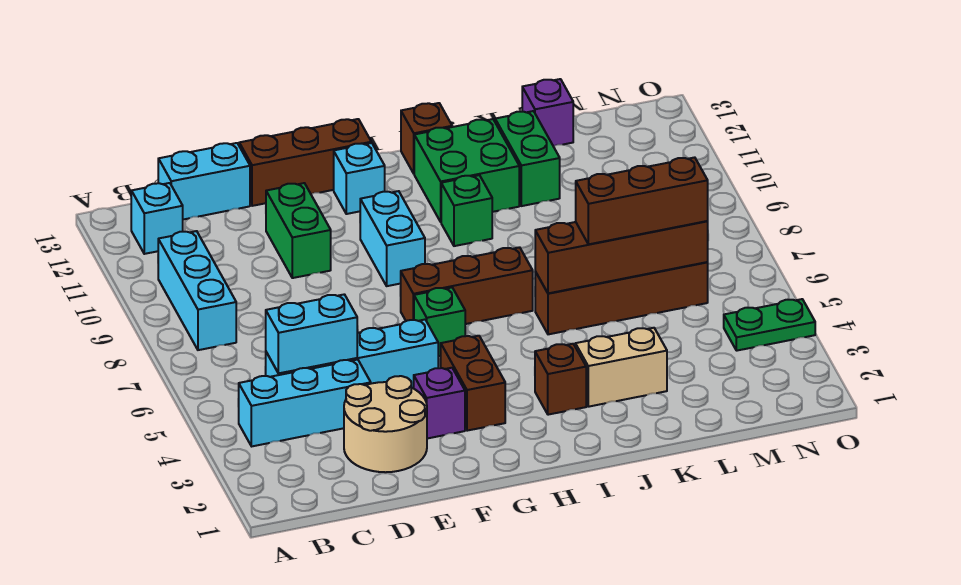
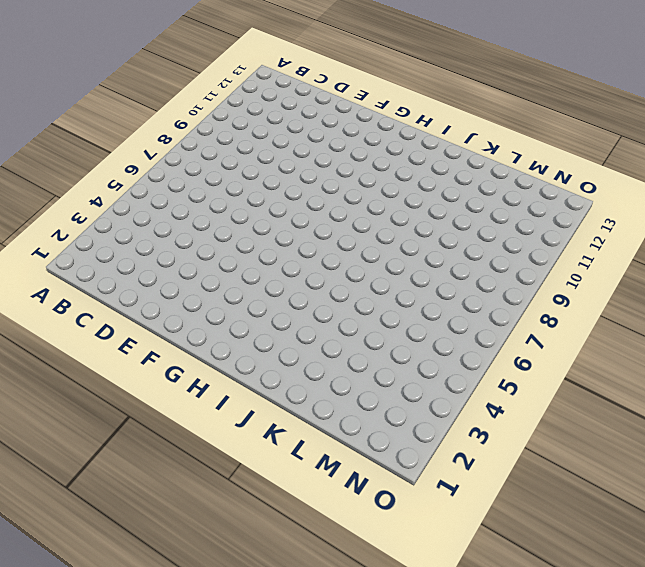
none -> cyan brick B4:D4 level 1
none -> cyan brick B8:B10 level 1
none -> cyan brick B12 level 1

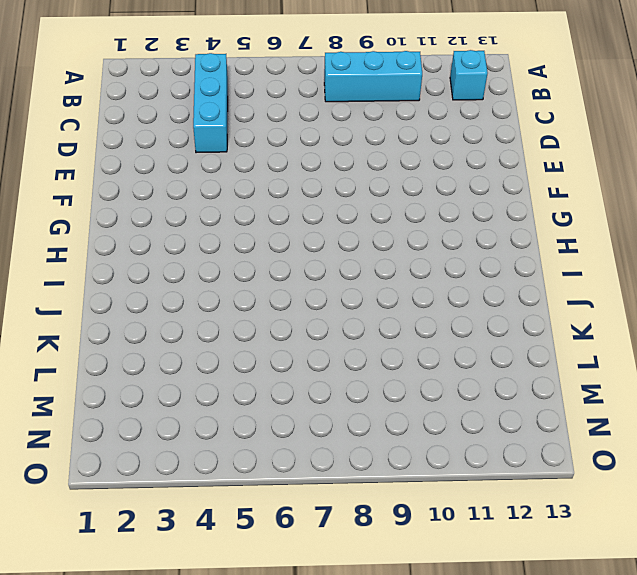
none -> cyan brick C5:F5 level 1
none -> cyan brick C13:D13 level 1
none -> tan round brick D2:E3 level 1

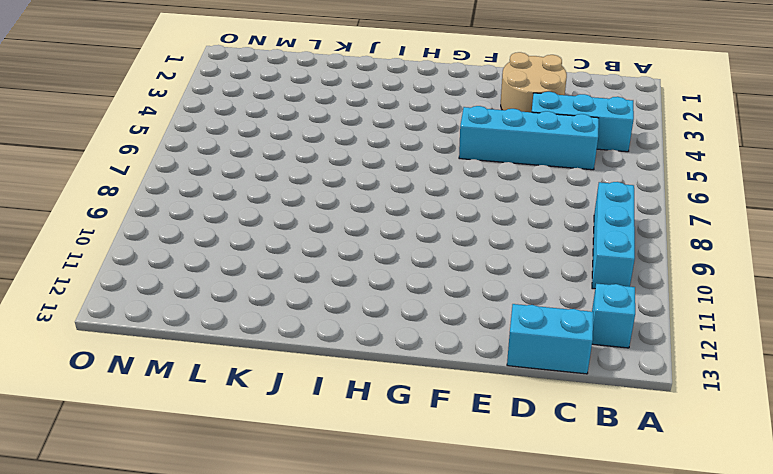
none -> green brick E10:E11 level 1
none -> brown brick E13:G13 level 1
none -> purple brick F3 level 1

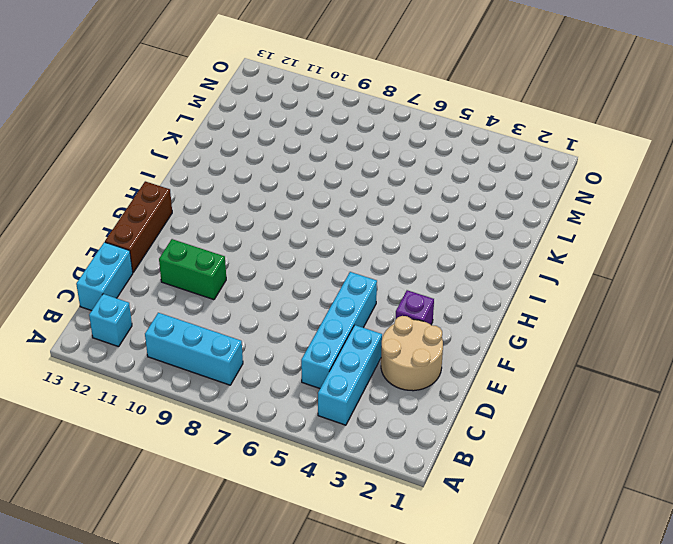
none -> brown brick G3:G4 level 1
none -> green brick G6 level 1
none -> brown brick G7:I7 level 1

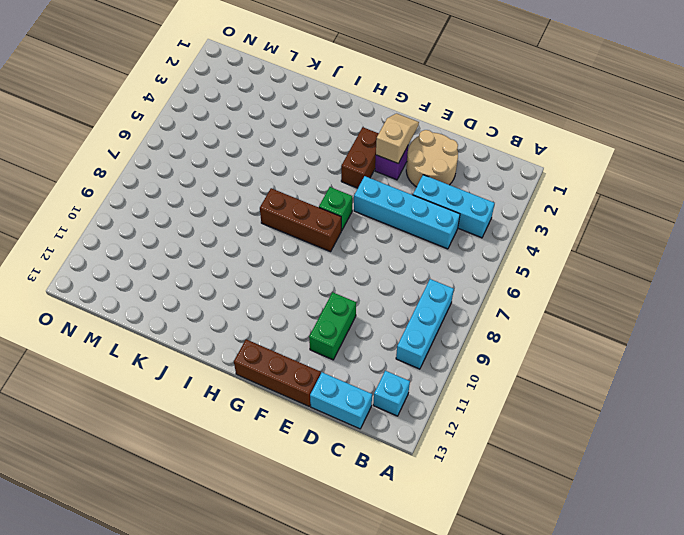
tan slope F2:F3 level 2 top 3 -> none
none -> cyan brick G9:G10 level 1
none -> cyan brick G12 level 1
none -> brown brick I3 level 1

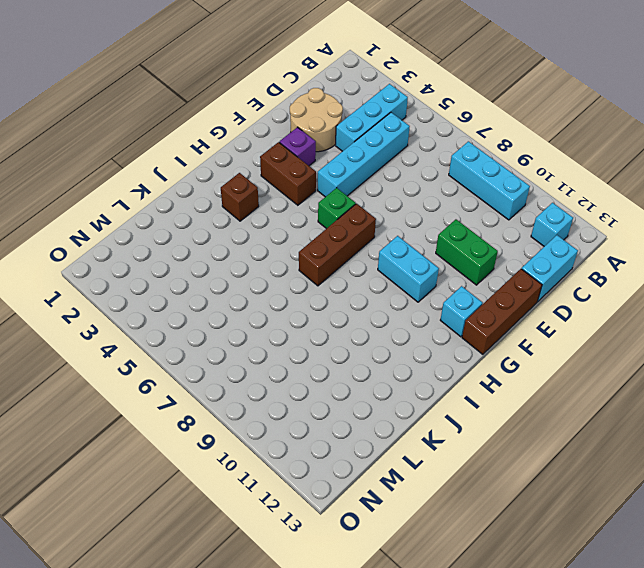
none -> green brick I10 level 1
none -> green brick I11:J12 level 1
none -> brown brick I13 level 1

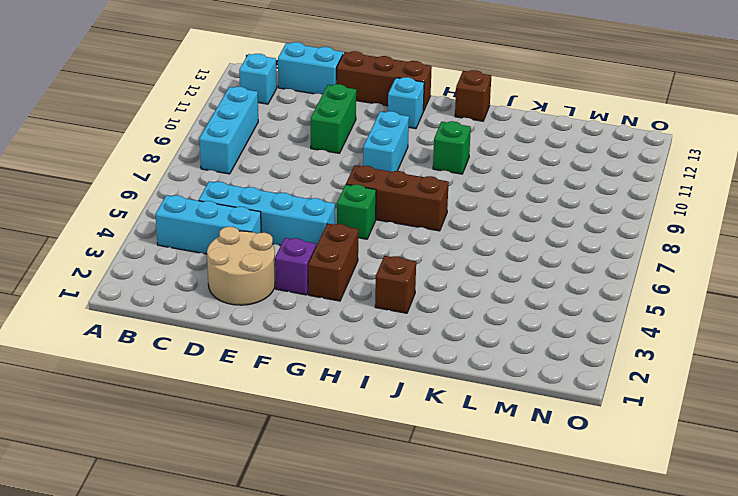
none -> green brick I11:J12 level 1
none -> tan brick J3:K3 level 1
none -> brown brick J6:M6 level 1

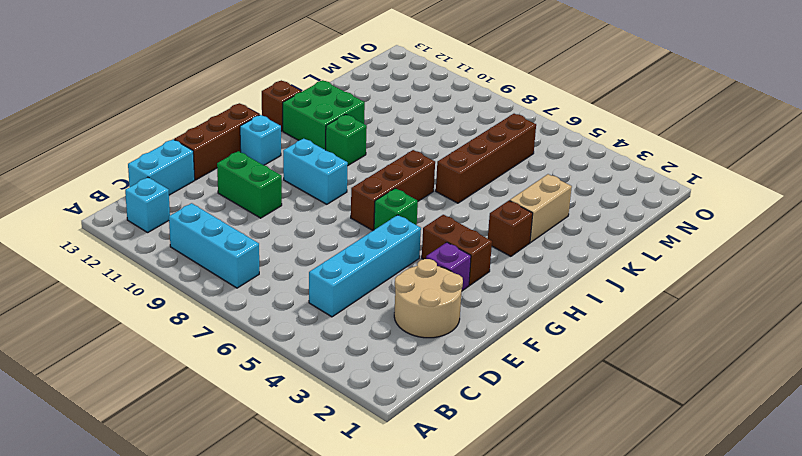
none -> cyan brick B4:D4 level 1
none -> green brick K11:K12 level 1
none -> purple brick L13 level 1

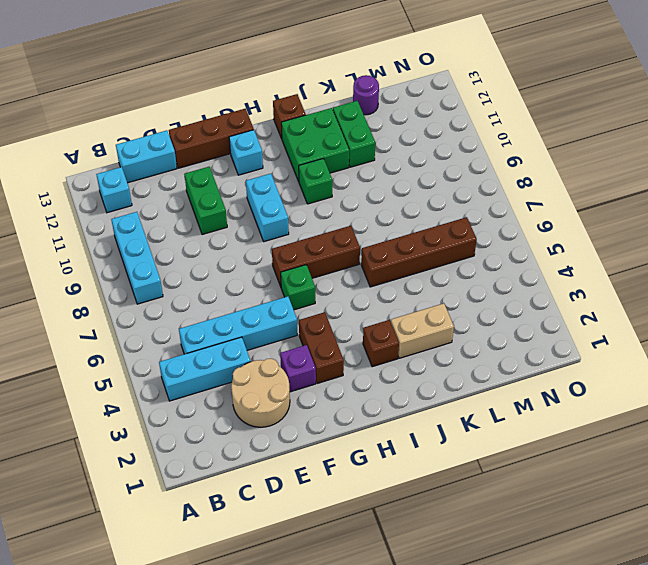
purple round brick L13 level 1 -> purple brick L13 level 1
none -> green plate N4:O4 level 1
none -> cyan brick C5:D5 level 2
none -> brown brick J6:M6 level 2

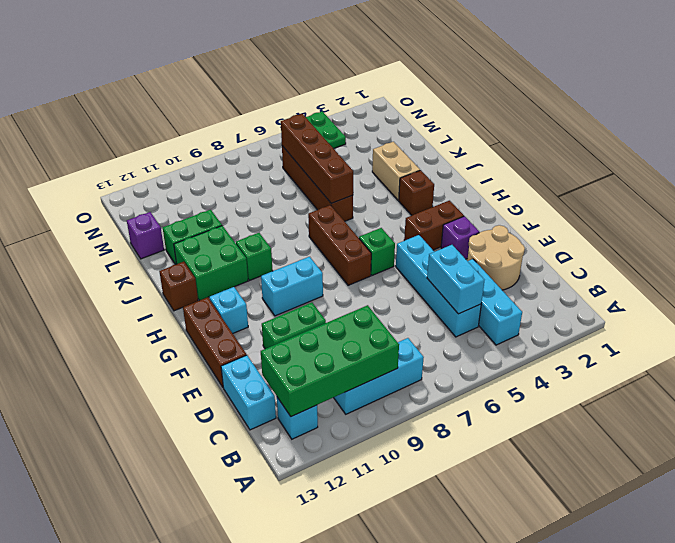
green brick B9:C12 level 2 -> none
none -> brown brick K6:M6 level 3

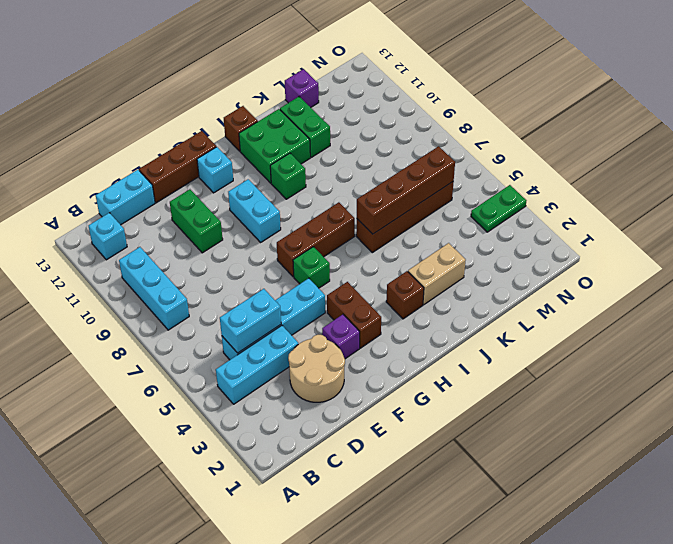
none -> brown brick K6:M6 level 3

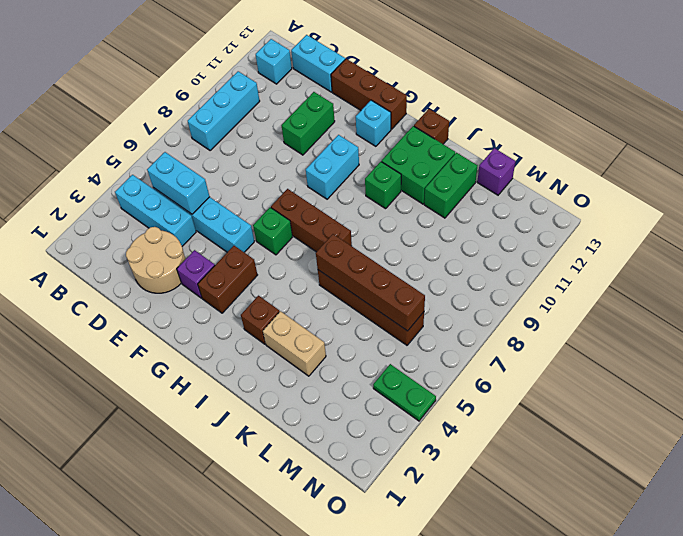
none -> brown brick K6:M6 level 3

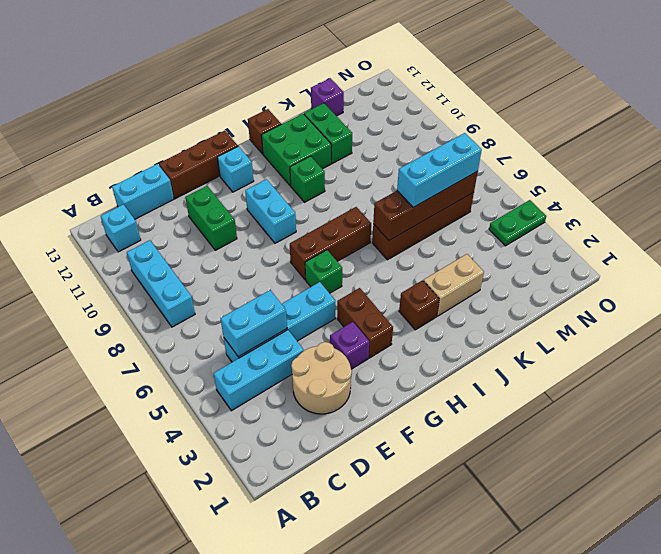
cyan brick K6:M6 level 3 -> brown brick K6:M6 level 3

